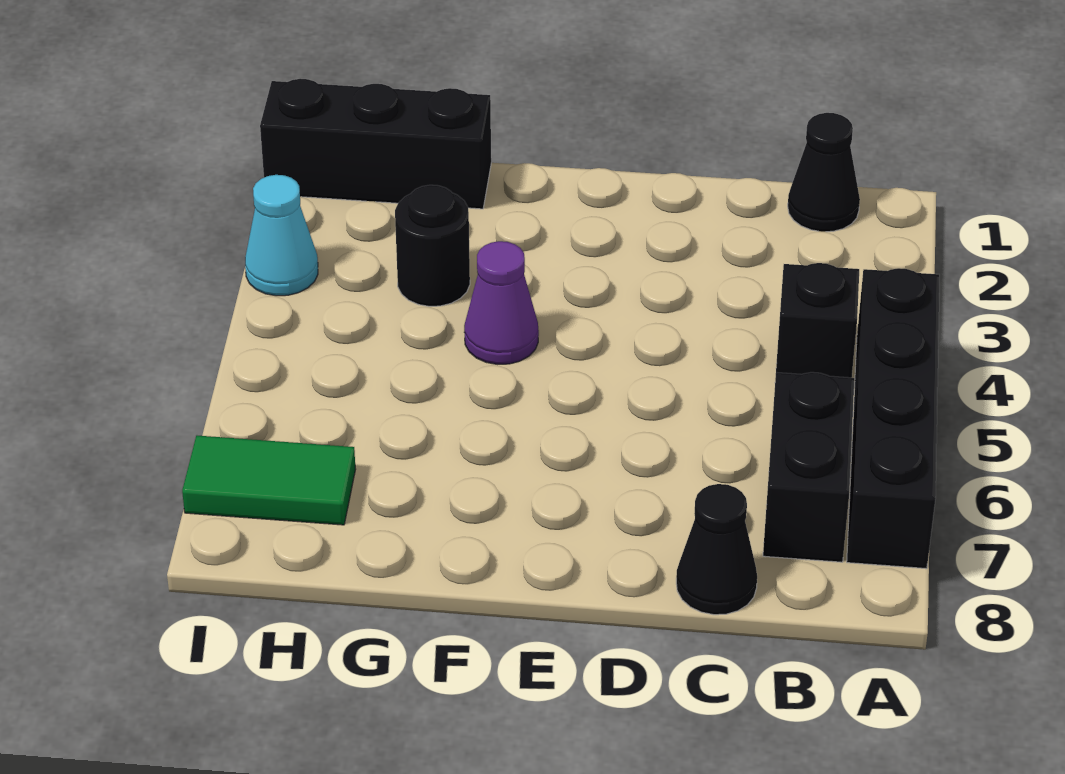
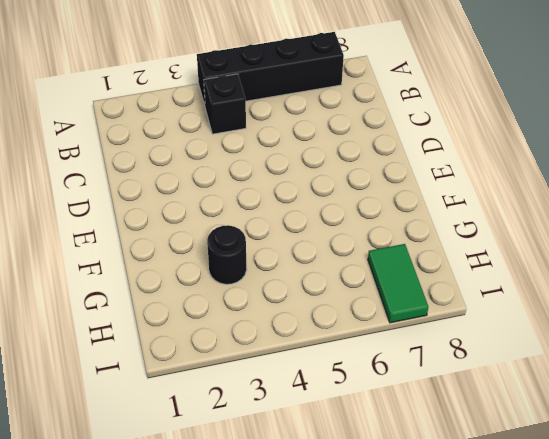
none -> black cone B1 level 1
none -> black brick B6:B7 level 1

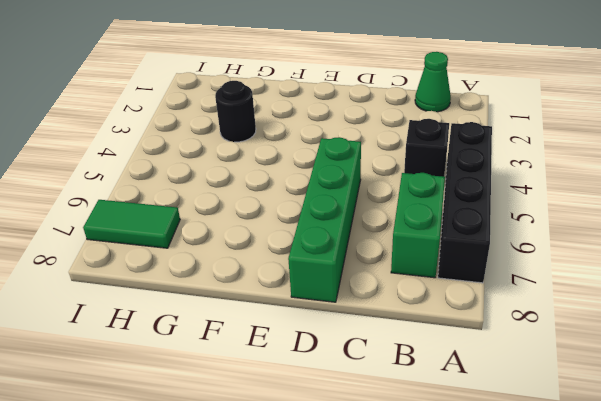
green cone B1 level 1 -> black cone B1 level 1
green brick B6:B7 level 1 -> black brick B6:B7 level 1
green brick D5:D8 level 1 -> none
none -> black cone C8 level 1
none -> purple cone F4 level 1

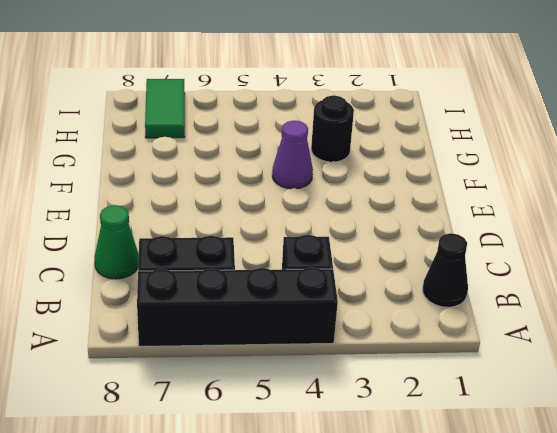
green cone C8 level 1 -> black cone C8 level 1
none -> black brick G1:I1 level 1
none -> cyan cone I3 level 1

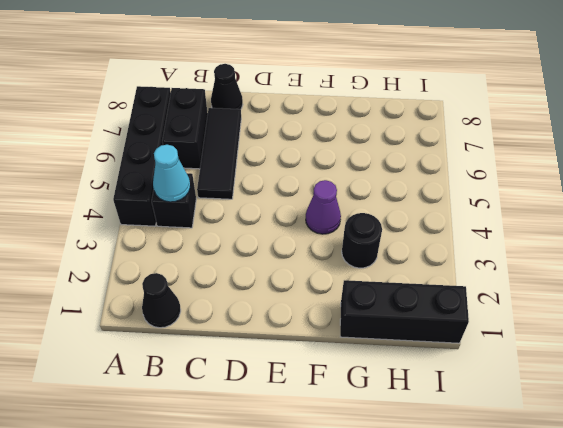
cyan cone B4 level 2 -> cyan cone I3 level 1
black tile C5:C7 level 1 -> none
none -> green tile H7:I7 level 1

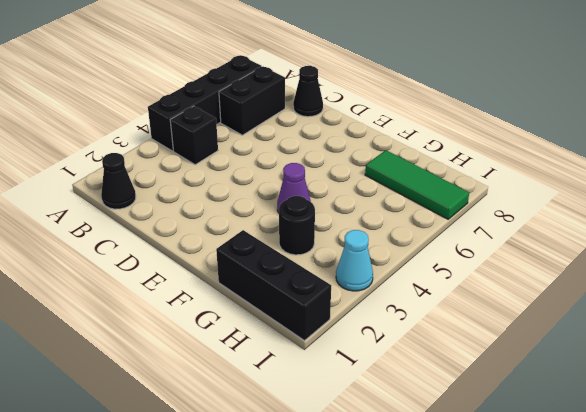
green tile G7:I7 level 1 -> green tile H7:I7 level 1

